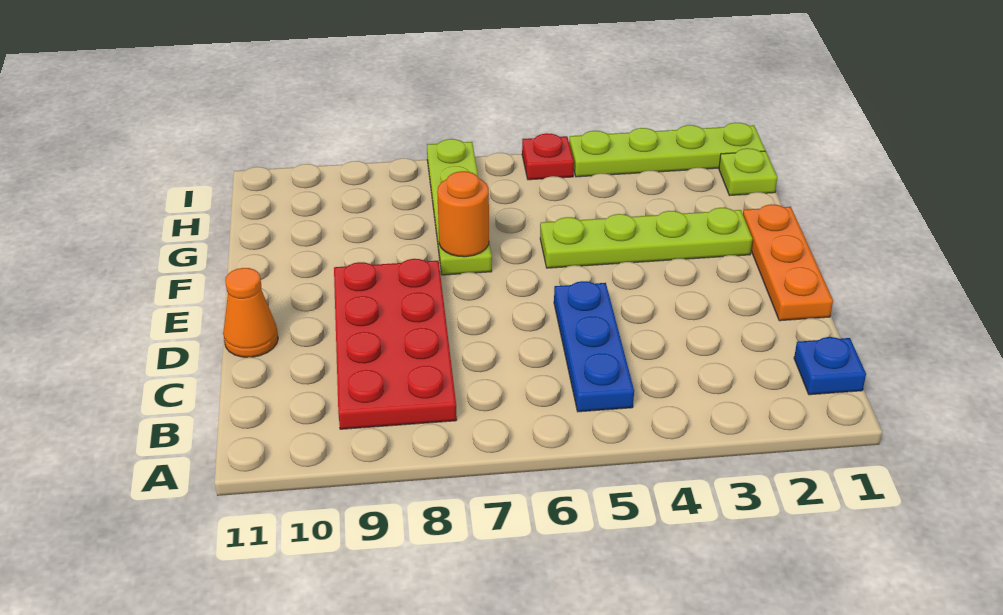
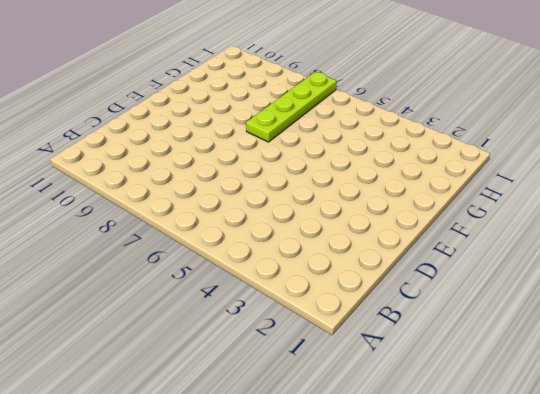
none -> blue plate B1 level 1
none -> blue plate B5:D5 level 1

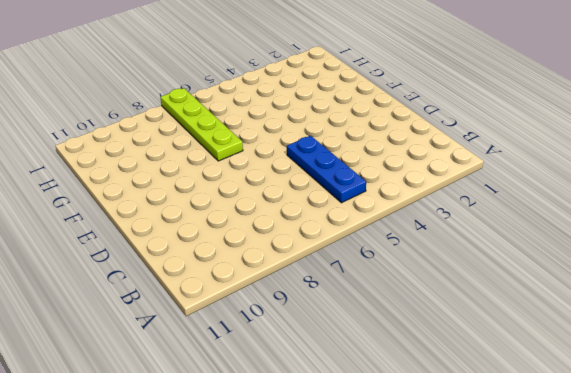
none -> blue plate B1 level 1
none -> red plate B8:E9 level 1

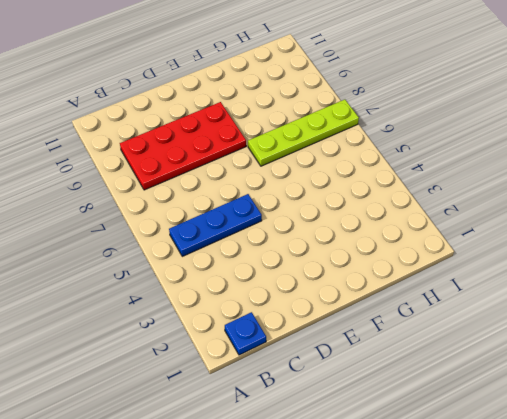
none -> orange plate D1:F1 level 1
none -> orange cone D11 level 1

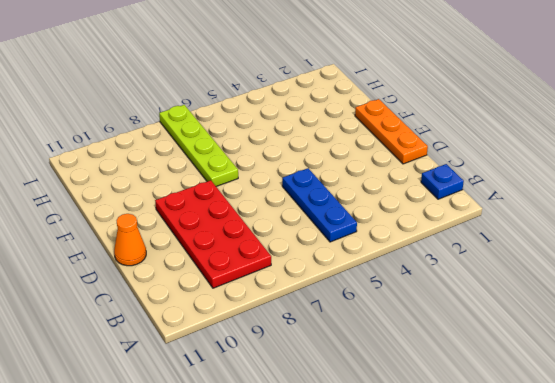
none -> lime plate F2:F5 level 1
none -> lime plate H1 level 1

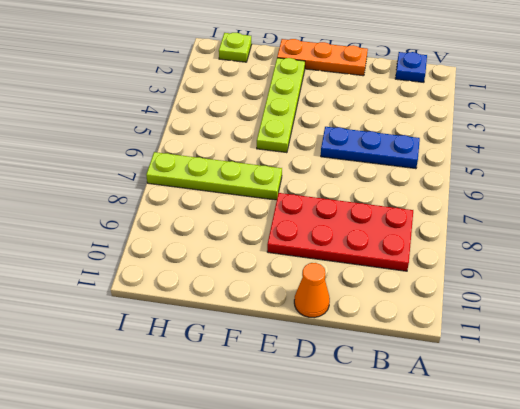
none -> lime plate I1:I4 level 1
none -> red plate I5 level 1

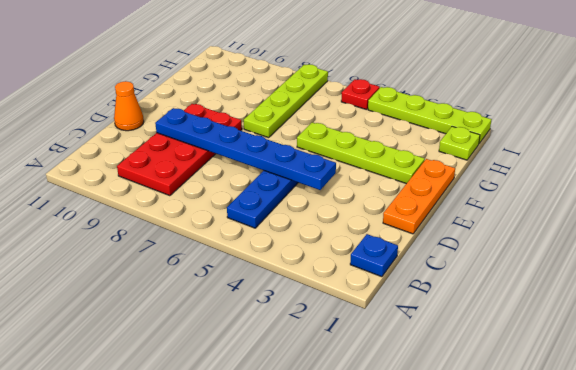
blue plate D4:D9 level 2 -> none
none -> orange round brick F7 level 2

